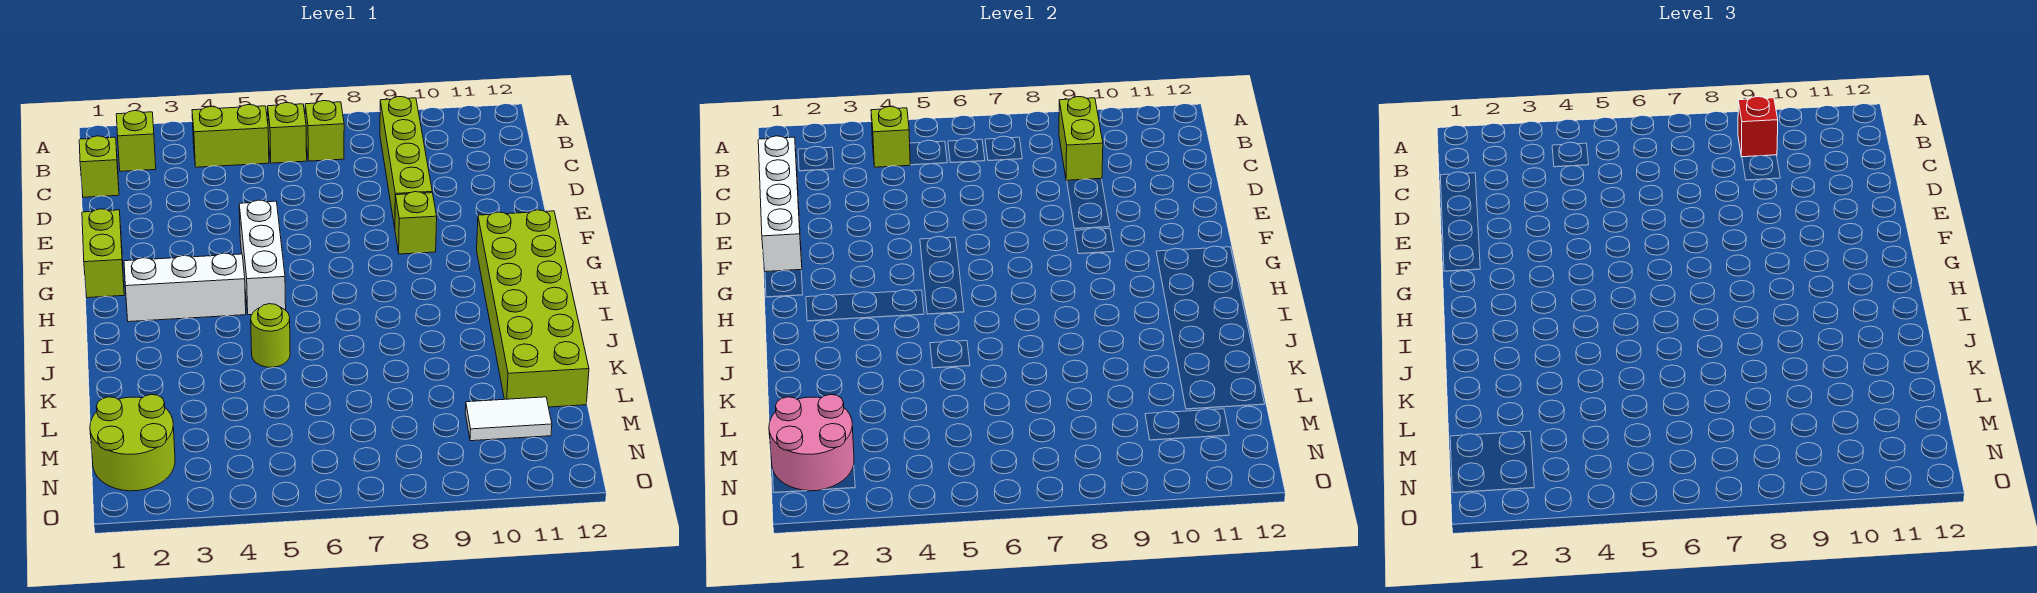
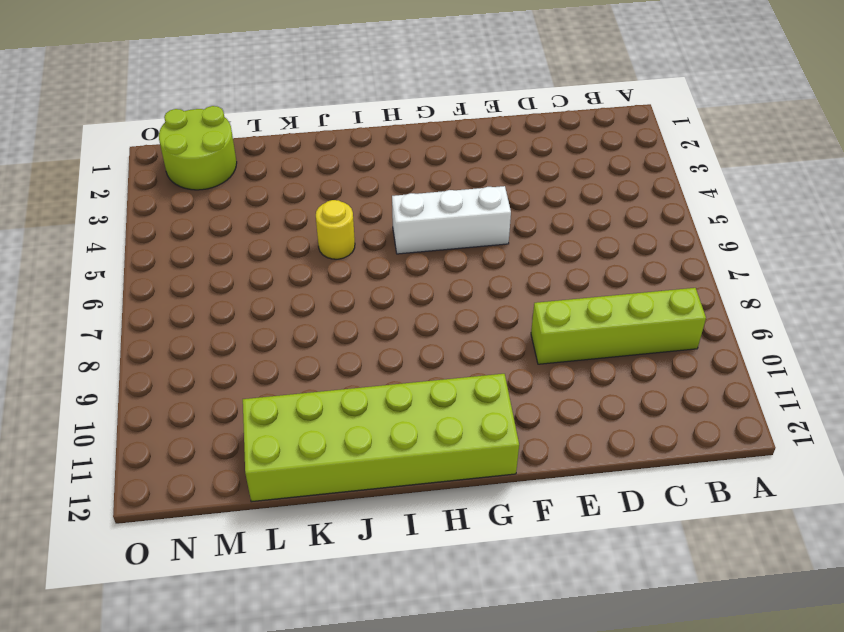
yellow round brick J5 level 1 -> lime round brick J5 level 1
none -> lime brick B2 level 1
none -> lime brick B4:B5 level 1
none -> lime brick B6 level 1

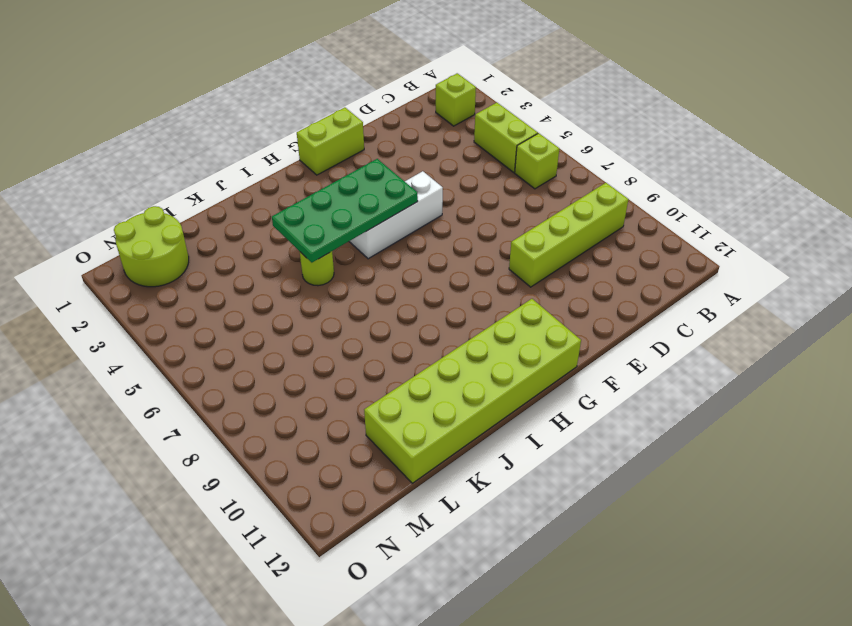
green plate G4:J5 level 2 -> none
none -> lime brick B7 level 1
none -> lime brick C1 level 1
none -> lime brick F9 level 1

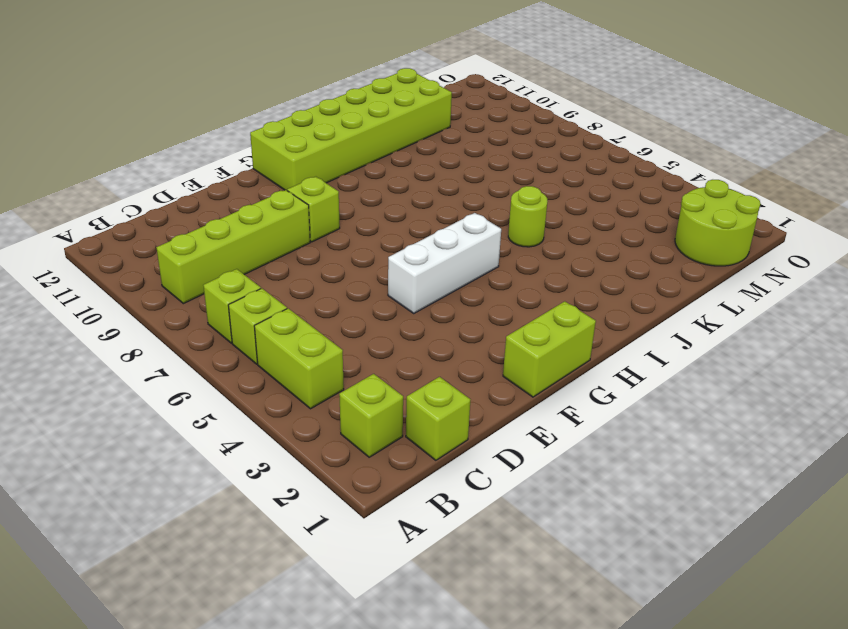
none -> white brick H2:H4 level 1
none -> white tile M10:M11 level 1
none -> lime brick B4 level 2

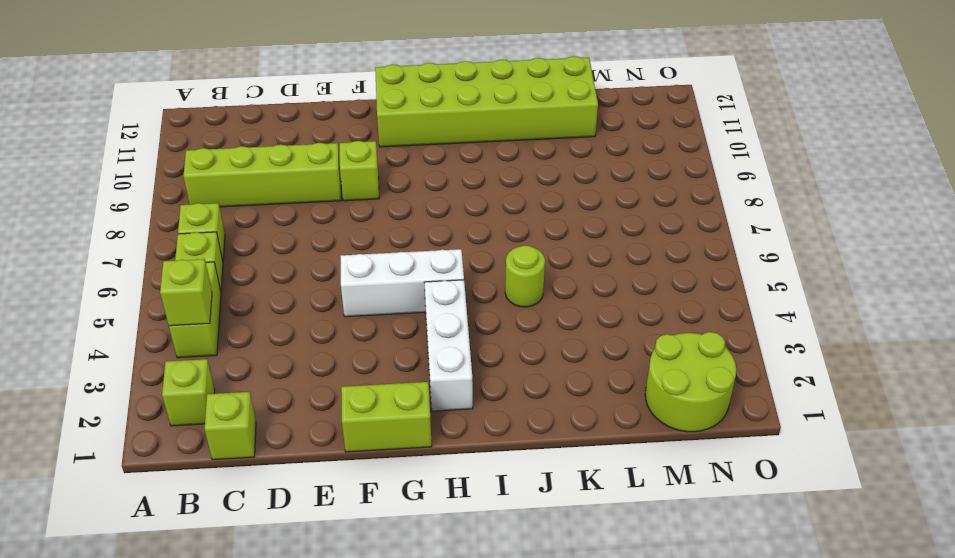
none -> white tile M10:M11 level 1
none -> lime brick B9:C9 level 2
none -> white brick C1:F1 level 2

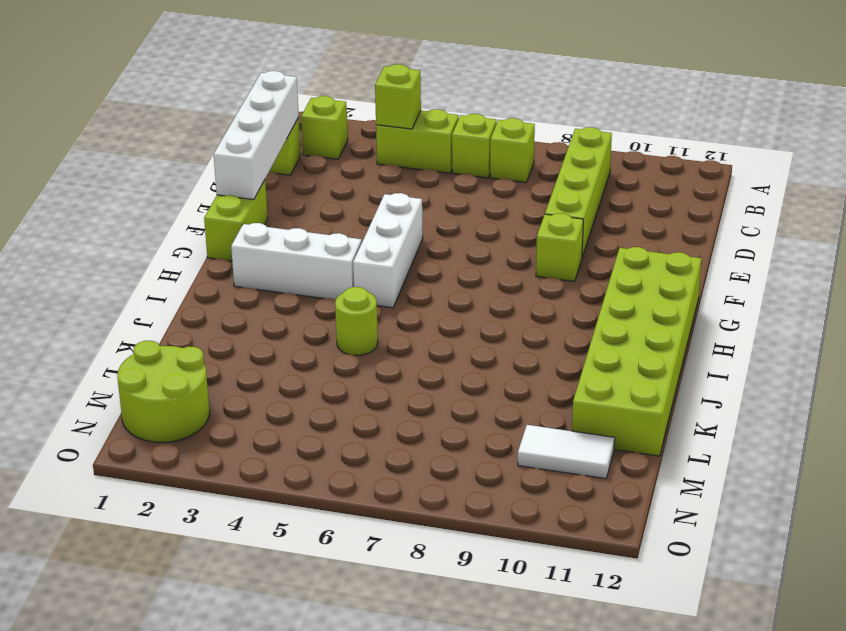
none -> lime brick B9:C9 level 2
none -> pink round brick M1:N2 level 2
none -> red brick B9 level 3

